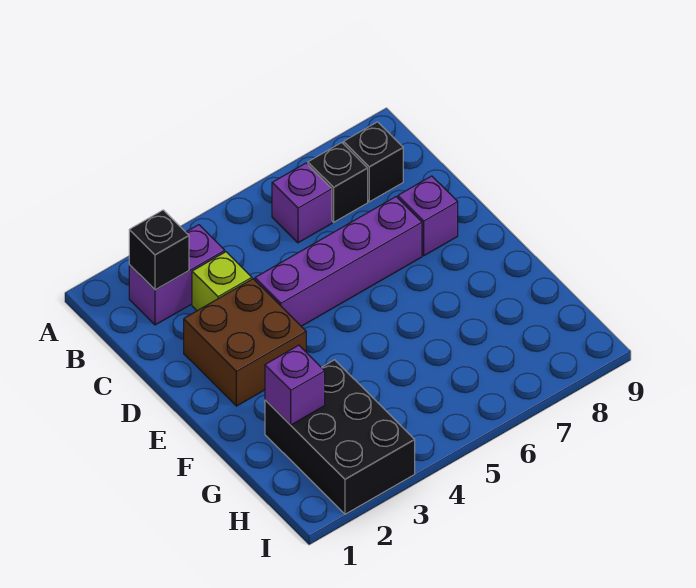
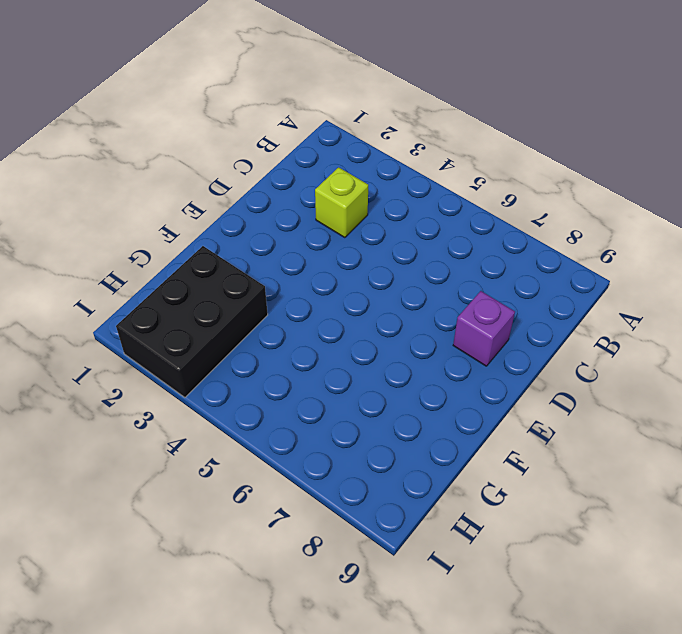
none -> purple brick B2:B3 level 1
none -> purple brick B6 level 1

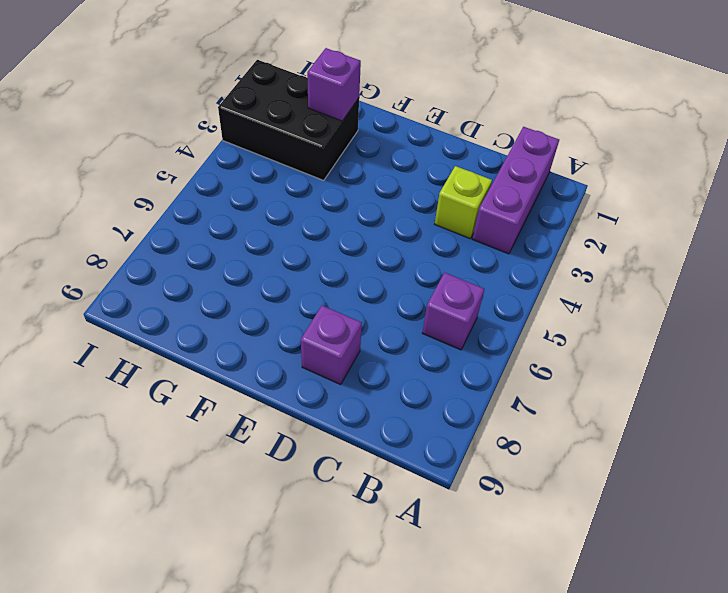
purple brick B1:B3 level 1 -> purple brick B2:B3 level 1
none -> black brick B7 level 1
none -> black brick B8 level 1

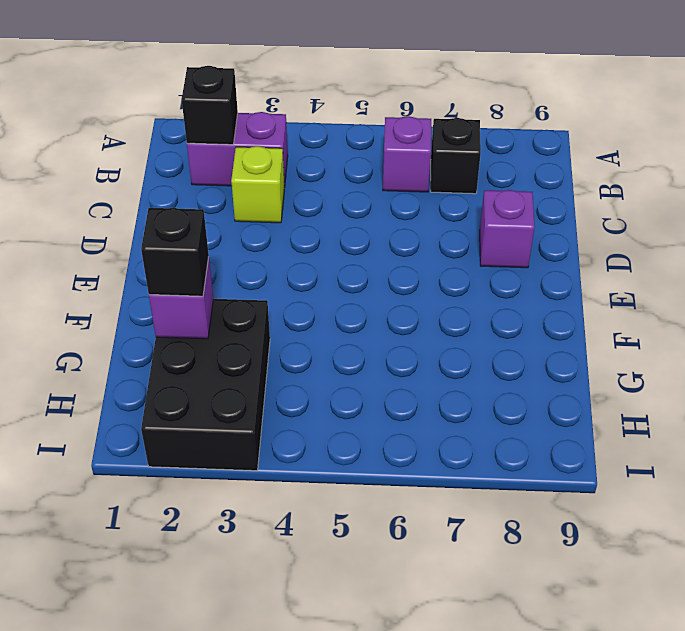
black brick G2 level 3 -> black brick B8 level 1
none -> brown brick D2:E3 level 1
none -> purple brick D4:D7 level 1

